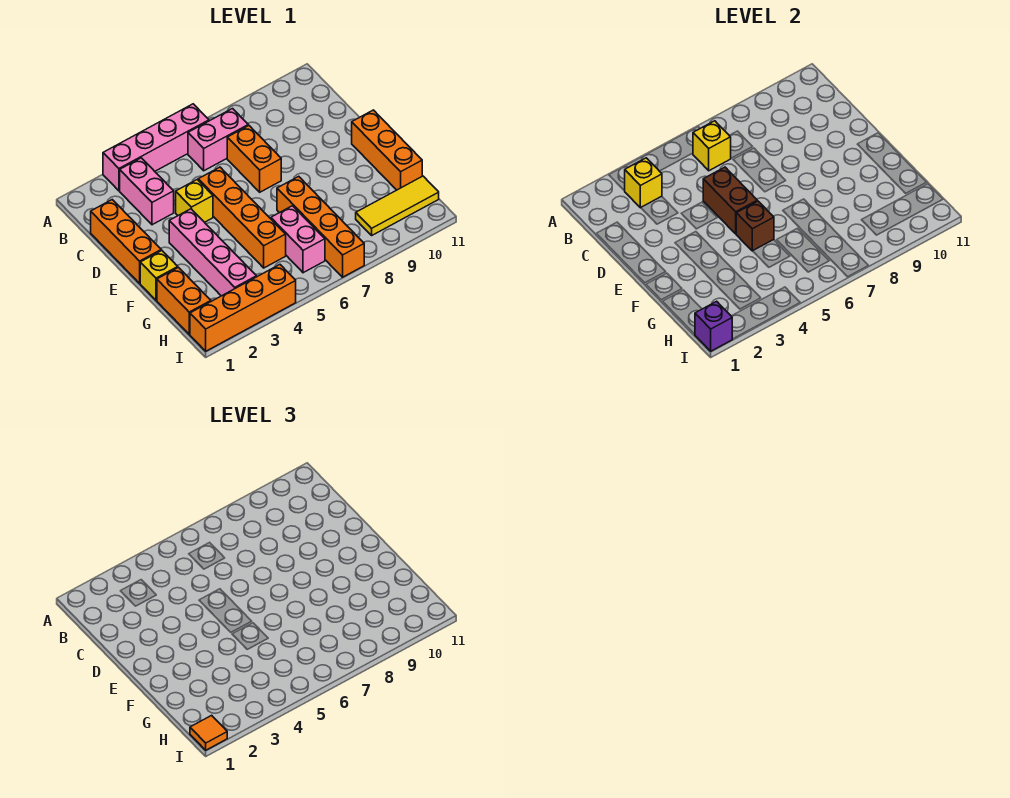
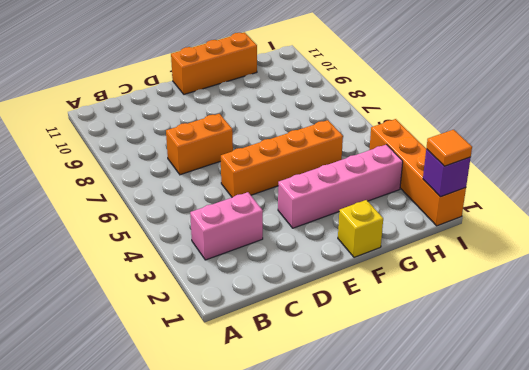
none -> pink brick A3:A6 level 1
none -> pink brick B6:B7 level 1
none -> orange brick C1:E1 level 1

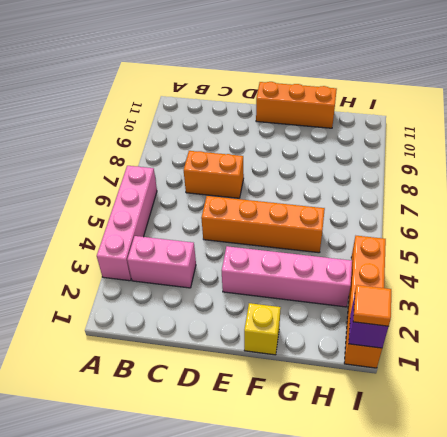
none -> pink brick B6:B7 level 1
none -> orange brick C1:E1 level 1
none -> yellow brick D4 level 1

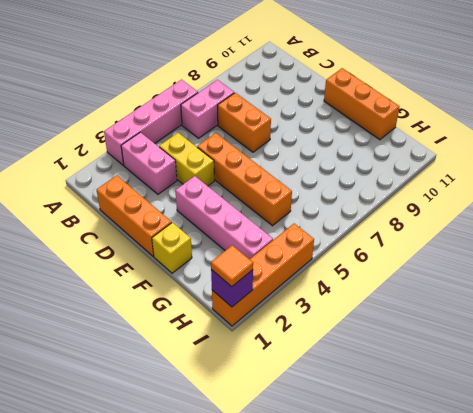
yellow brick C4:D4 level 1 -> yellow brick D4 level 1
none -> orange brick F7:I7 level 1
none -> orange brick G1:H1 level 1
none -> pink brick G6:H6 level 1

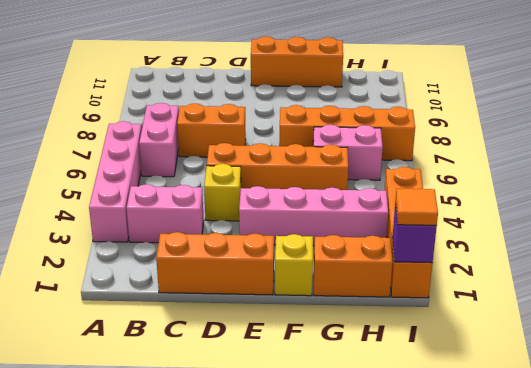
none -> yellow tile H9:H11 level 1
none -> yellow brick B3 level 2
none -> yellow brick B6 level 2

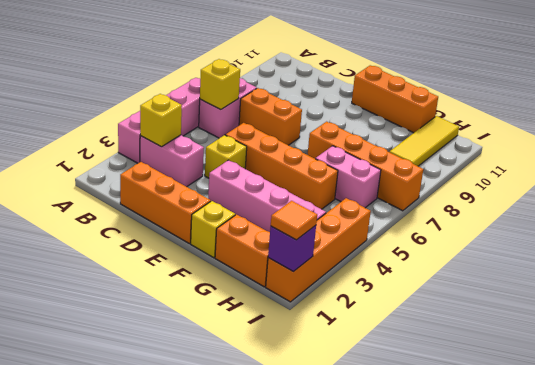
none -> brown brick D5:E5 level 2
none -> brown brick F5 level 2

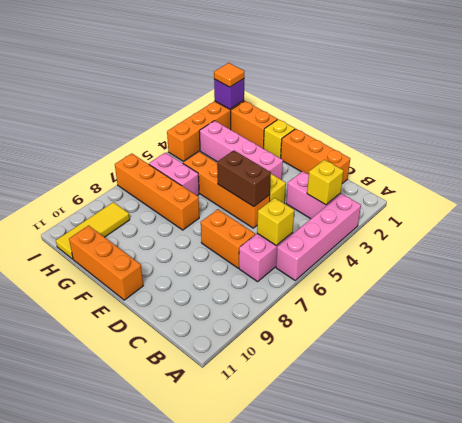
none -> brown brick F5 level 2

